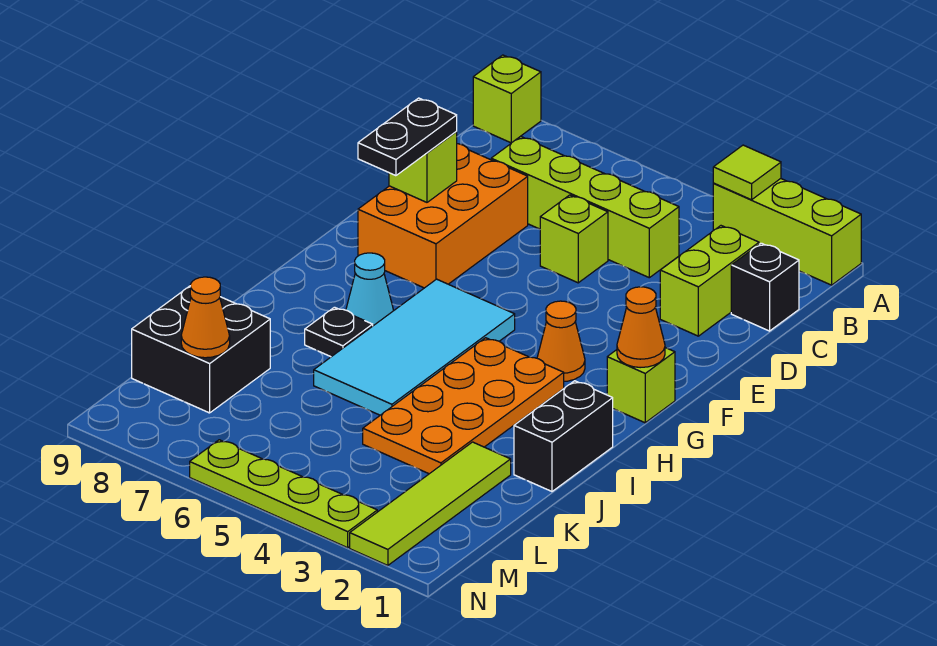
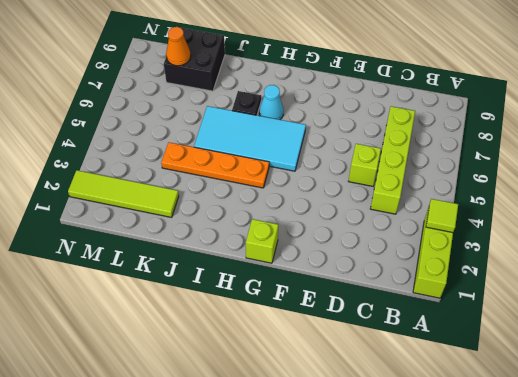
orange plate H4:K4 level 1 -> orange plate H3:K4 level 1
none -> lime brick A9 level 1
none -> black brick C1 level 1
none -> lime brick C2:D2 level 1

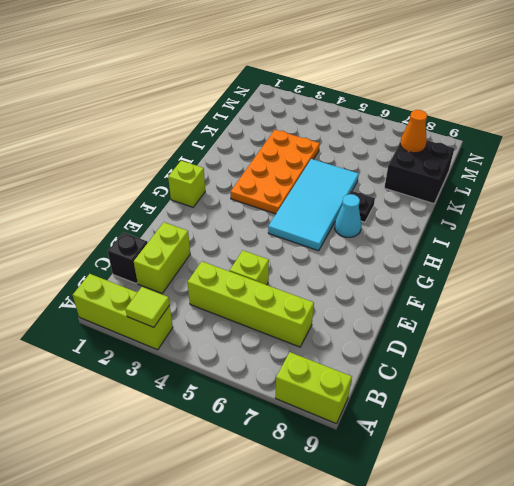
lime brick A8:A9 level 1 -> lime brick A9 level 1
none -> orange brick D7:F8 level 1
none -> orange cone G3 level 1
none -> black brick I1:J1 level 1

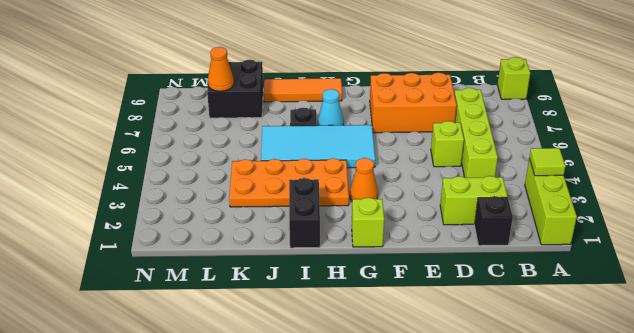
orange tile H9:J9 level 1 -> none
black brick I1:I2 level 1 -> black brick I1:J1 level 1
none -> lime tile K2:N2 level 1
none -> lime plate N3:N6 level 1
none -> lime brick E8 level 2

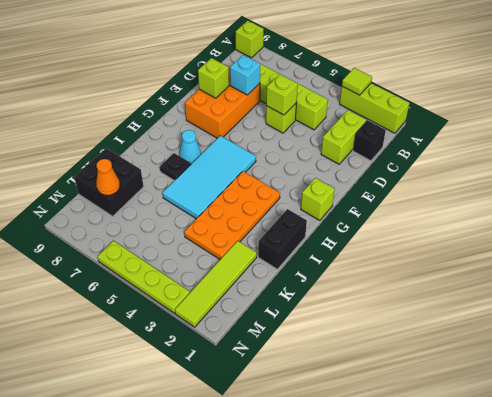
lime brick D5 level 2 -> none
cyan brick D7 level 2 -> none
none -> orange cone G3 level 1
none -> orange cone G1 level 2
none -> black plate E8:F8 level 3

